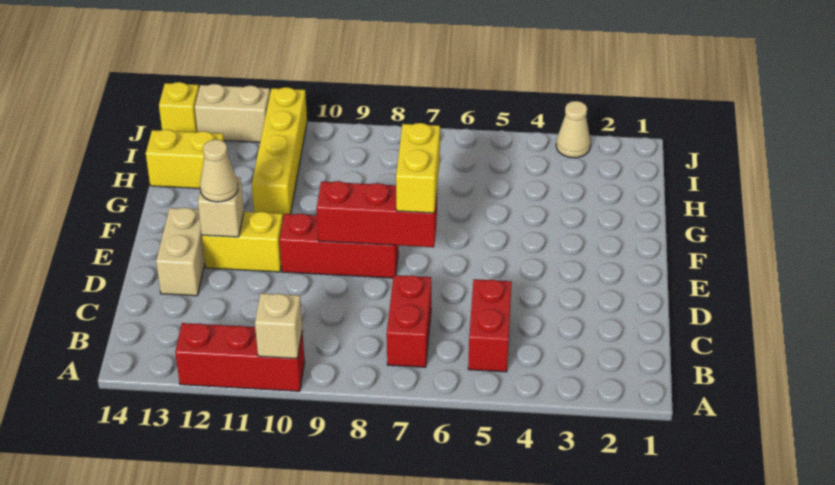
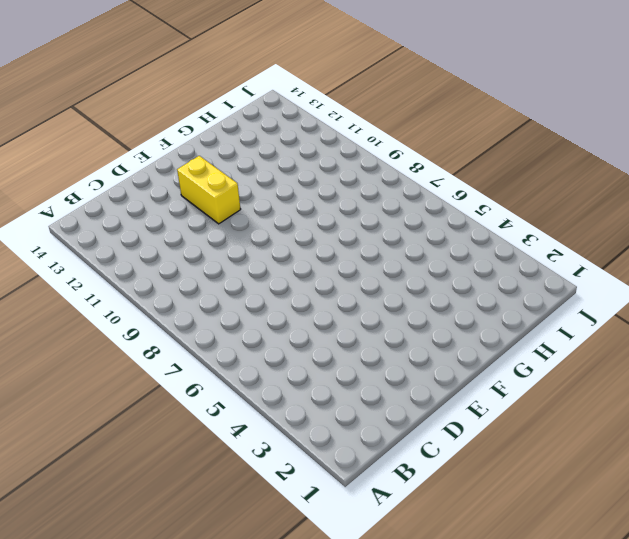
none -> red brick A10:A12 level 1
none -> red brick B5:C5 level 1
none -> red brick B7:C7 level 1

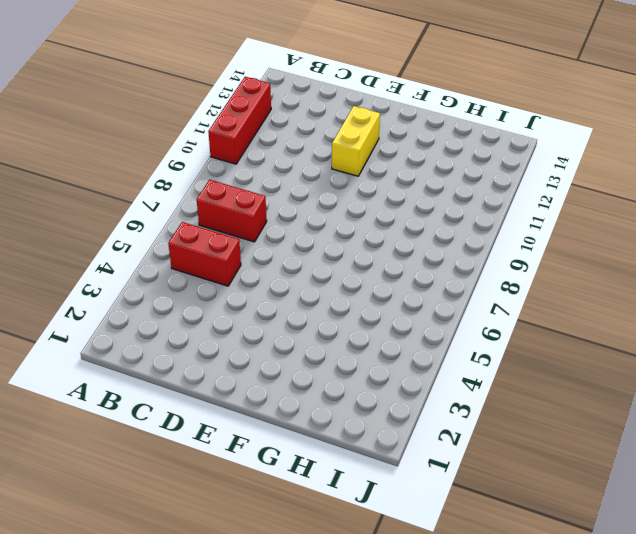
none -> tan brick D13:E13 level 1
none -> red brick E8:E10 level 1
none -> yellow brick G11:J11 level 1

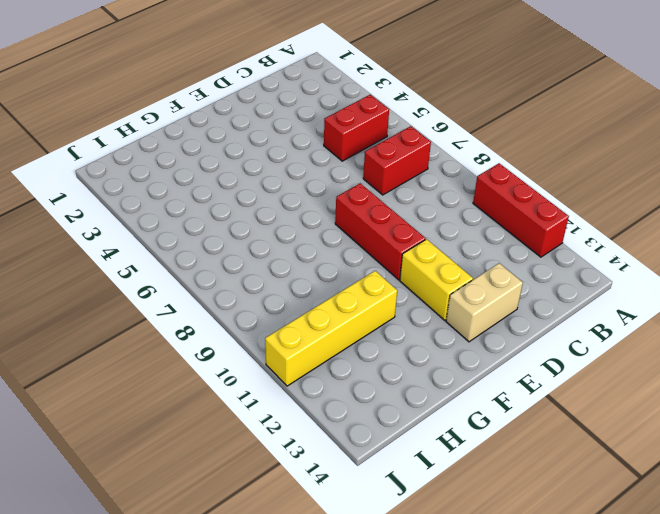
none -> yellow brick H13:H14 level 1
none -> tan cone J3 level 1
none -> tan brick J12:J13 level 1

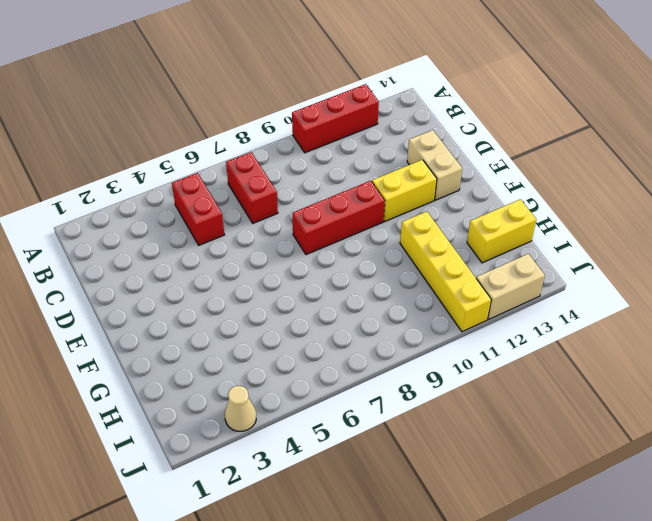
none -> yellow brick J14 level 1
none -> tan brick A10 level 2
none -> red brick E7:E9 level 2

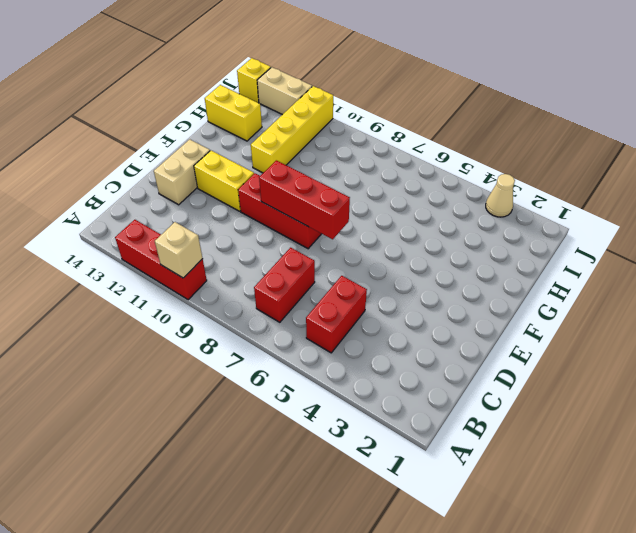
none -> tan brick E12 level 2
none -> yellow brick E7:F7 level 3
none -> tan cone E12 level 3

